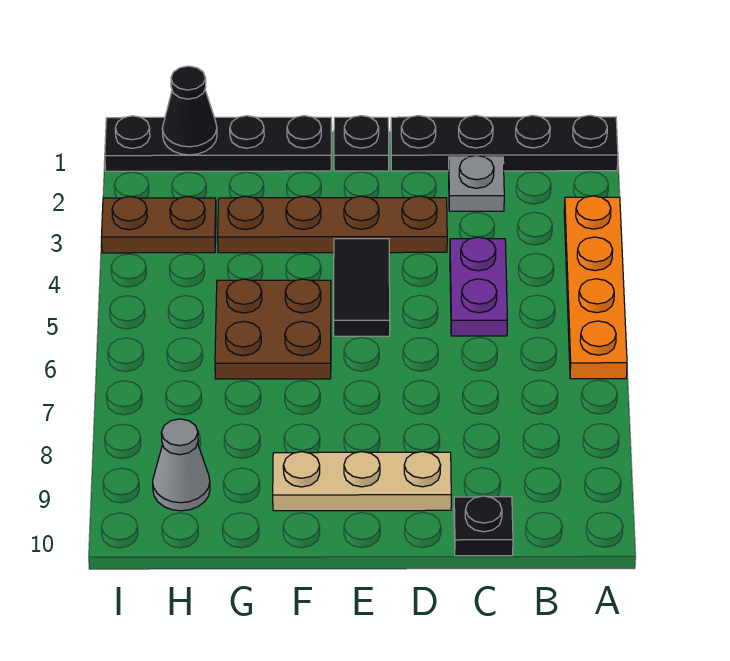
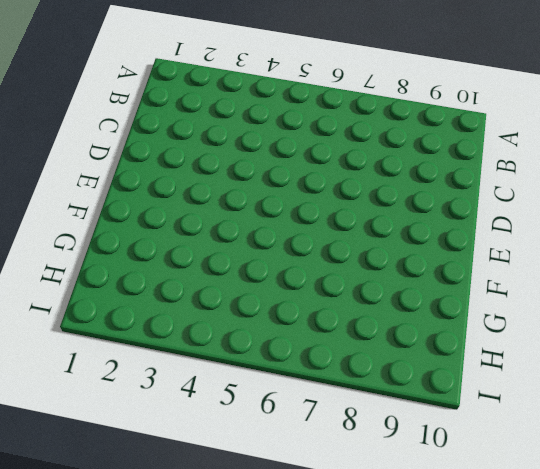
none -> black plate A1:D1 level 1
none -> orange plate A3:A6 level 1
none -> grey plate C2 level 1

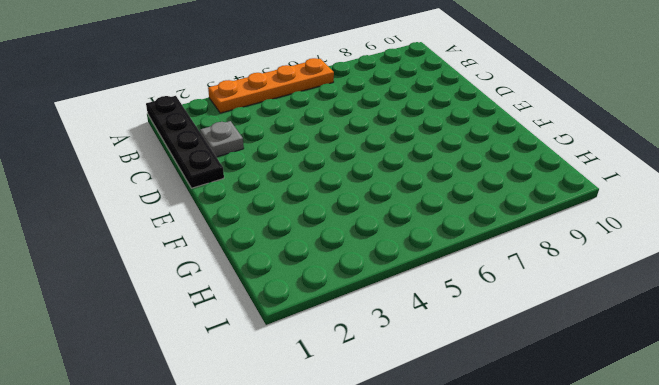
none -> purple plate C4:C5 level 1
none -> black plate C10 level 1
none -> brown plate D3:G3 level 1

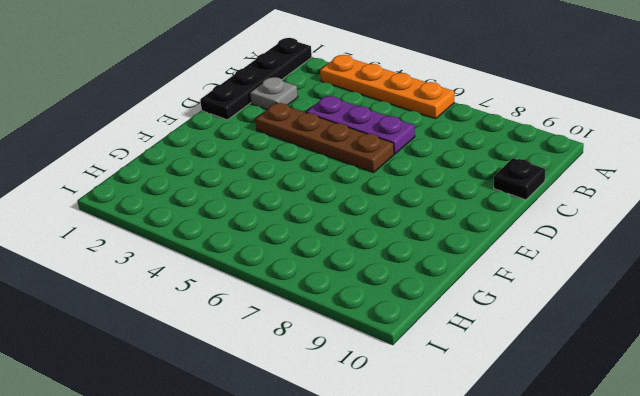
purple plate C4:C6 level 1 -> purple plate C4:C5 level 1
brown plate D3:D6 level 1 -> brown plate D3:G3 level 1
none -> tan plate D9:F9 level 1
none -> black plate E1 level 1
none -> black tile E4:E5 level 1

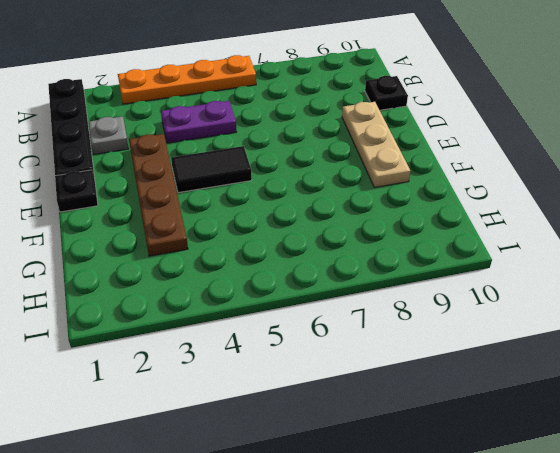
none -> black plate F1:I1 level 1
none -> brown plate F5:G6 level 1
none -> brown plate H3:I3 level 1

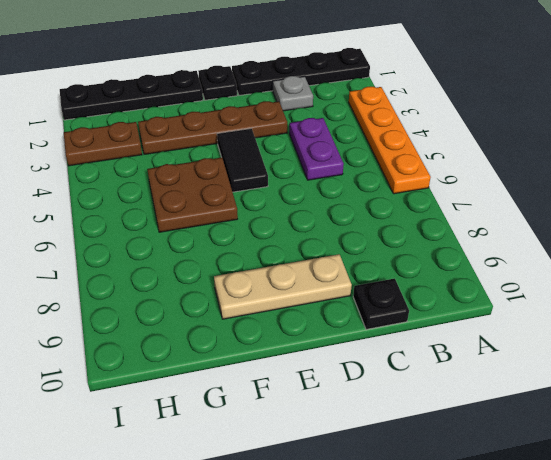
none -> grey cone H9 level 1
none -> black cone H1 level 2

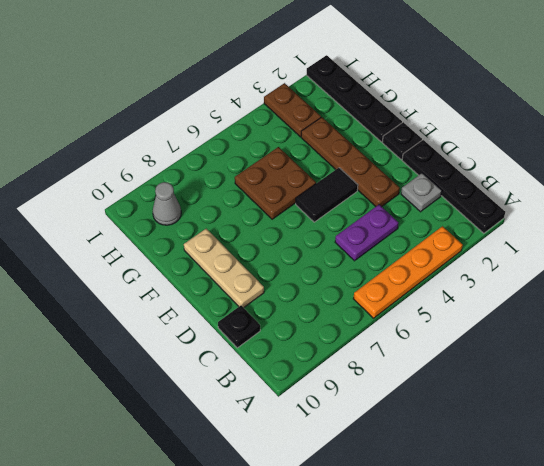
none -> black cone H1 level 2

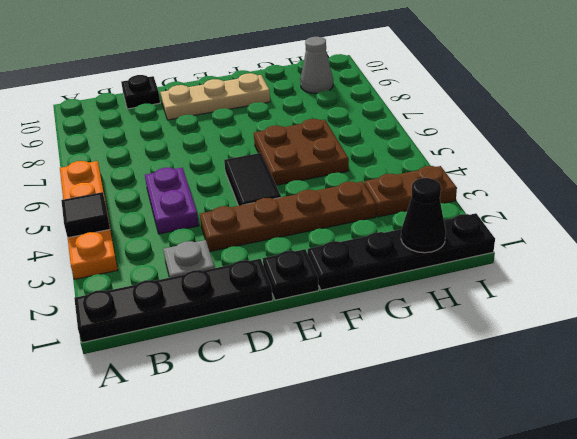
black tile A4 level 2 -> none

